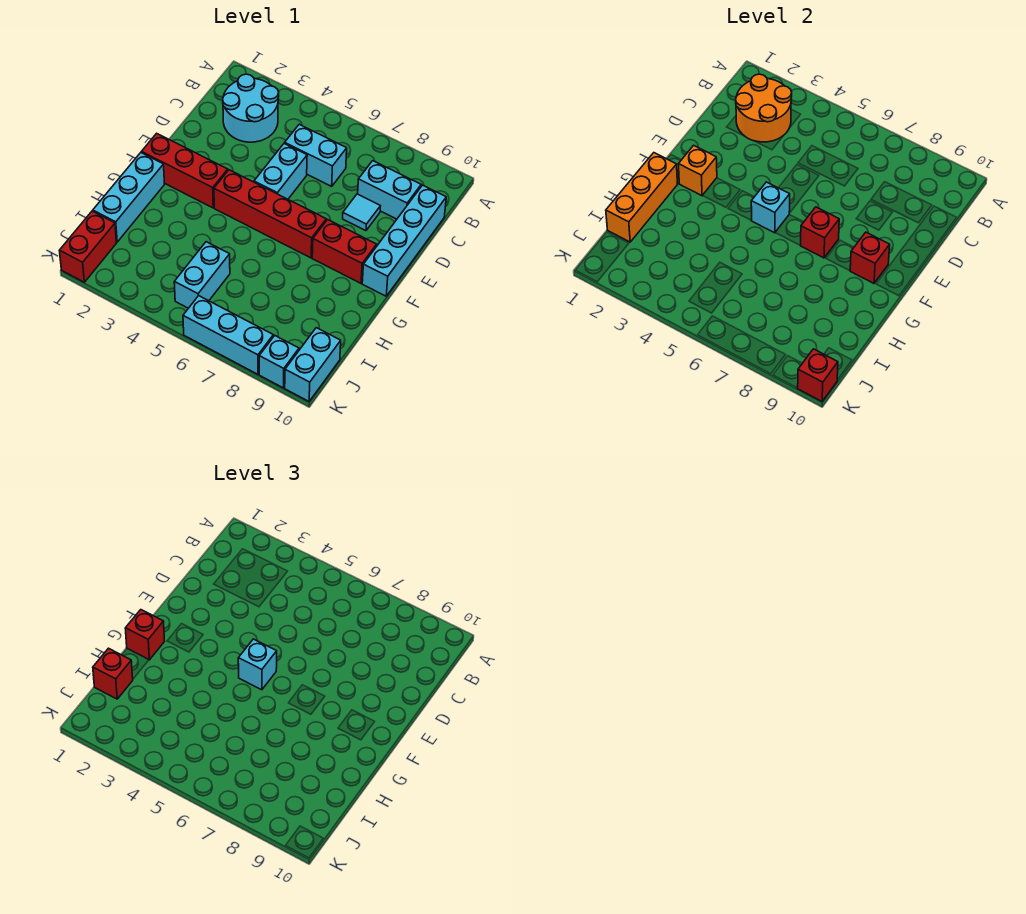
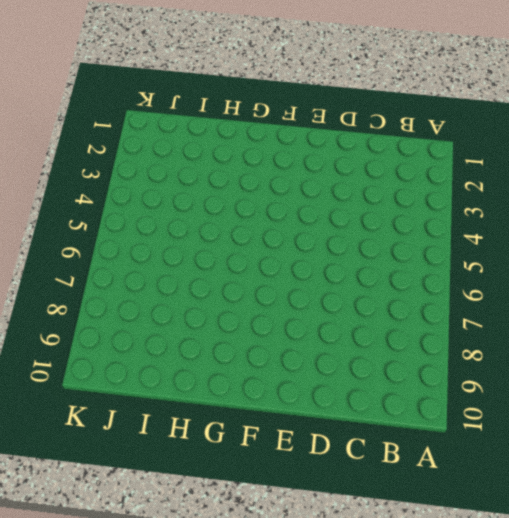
none -> cyan round brick B2:C3 level 1
none -> cyan brick C5:C6 level 1
none -> cyan brick C8:C9 level 1

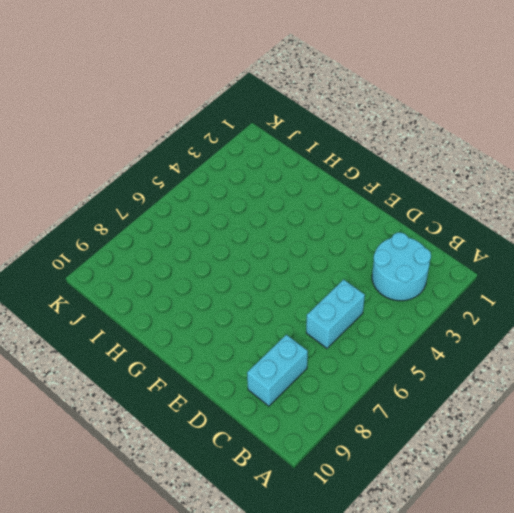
none -> cyan brick C10:F10 level 1
none -> cyan brick D5:E5 level 1
none -> cyan tile D8 level 1

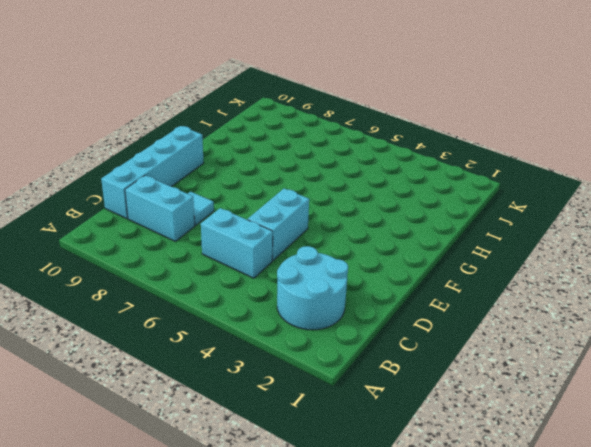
none -> red brick F1:F3 level 1
none -> red brick F4:F7 level 1
none -> red brick F8:F9 level 1

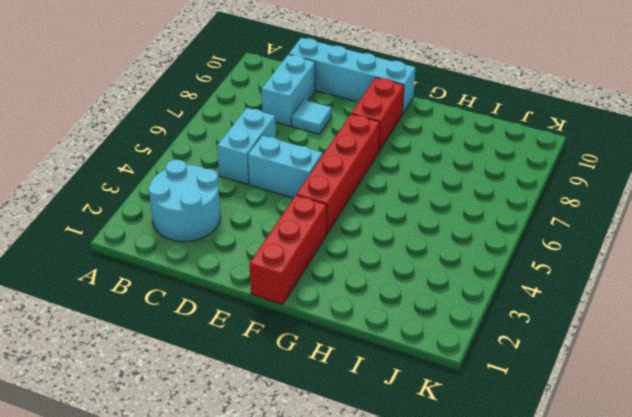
none -> cyan brick G1:I1 level 1
none -> cyan brick I5:J5 level 1
none -> red brick J1:K1 level 1

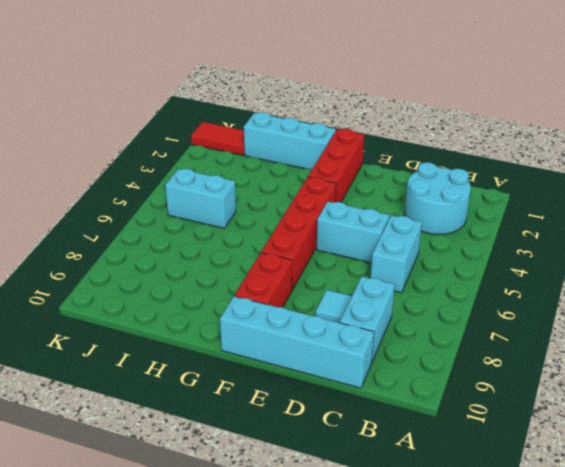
red tile J1:K1 level 1 -> red brick J1:K1 level 1
none -> cyan brick J10:K10 level 1
none -> cyan brick K6:K8 level 1
none -> cyan brick K9 level 1

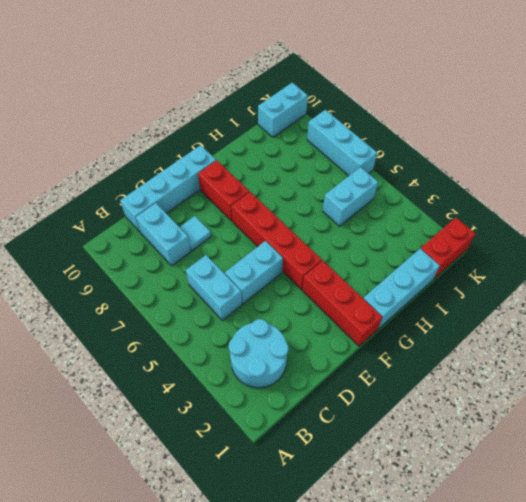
none -> cyan brick K9 level 1
none -> orange round brick B2:C3 level 2
none -> orange brick F2 level 2

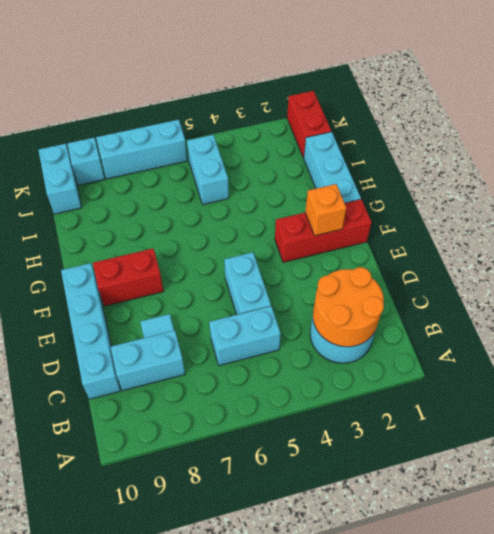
none -> red brick F4:F7 level 1
none -> cyan brick F5 level 2
none -> red brick F7 level 2

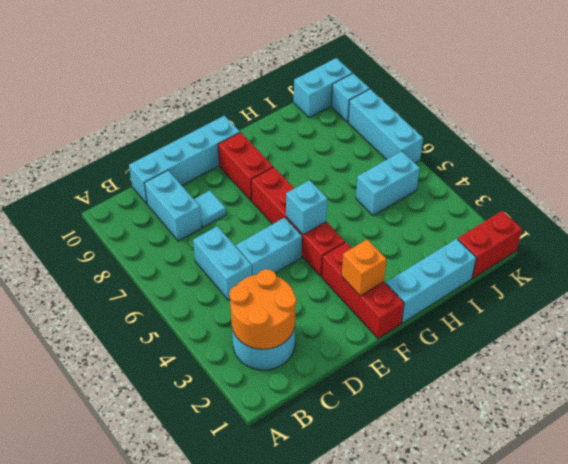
none -> red brick F7 level 2
none -> red brick F9 level 2
none -> orange brick G1:I1 level 2

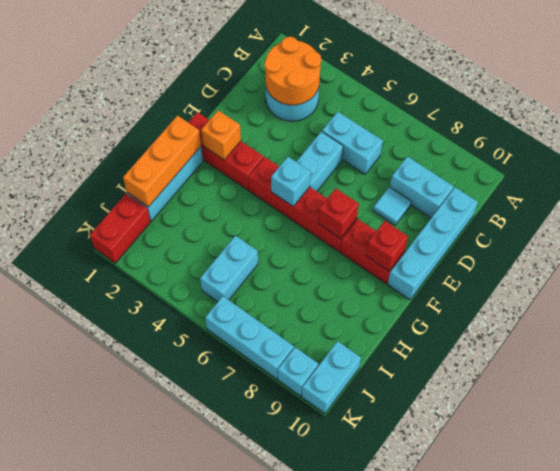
none -> red brick K10 level 2
none -> cyan brick F5 level 3
none -> red brick G1 level 3

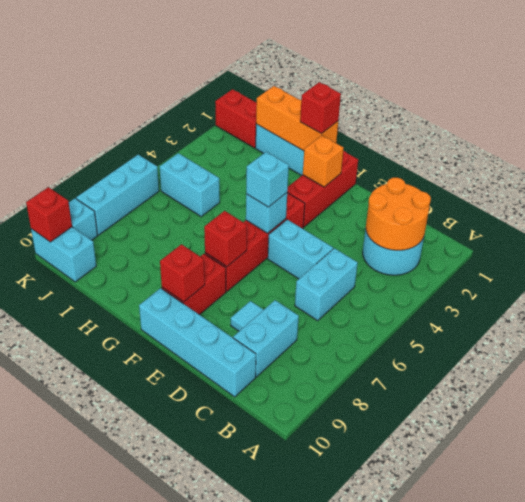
none -> red brick I1 level 3

